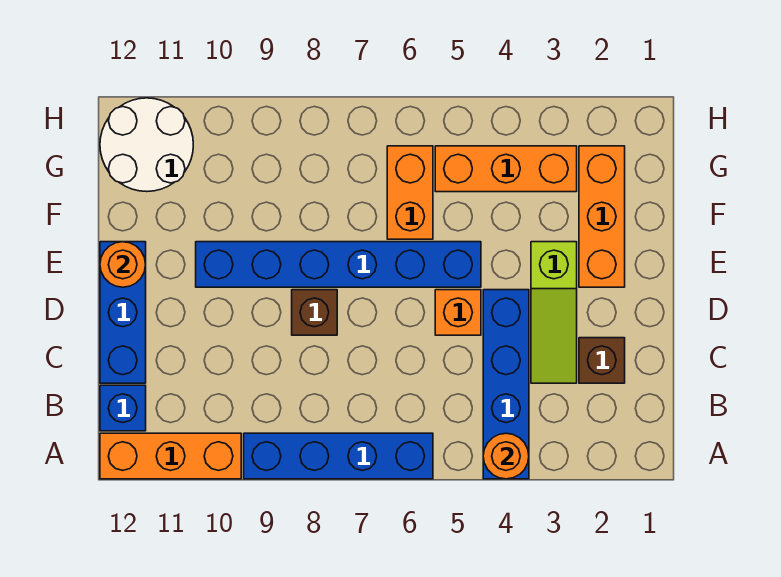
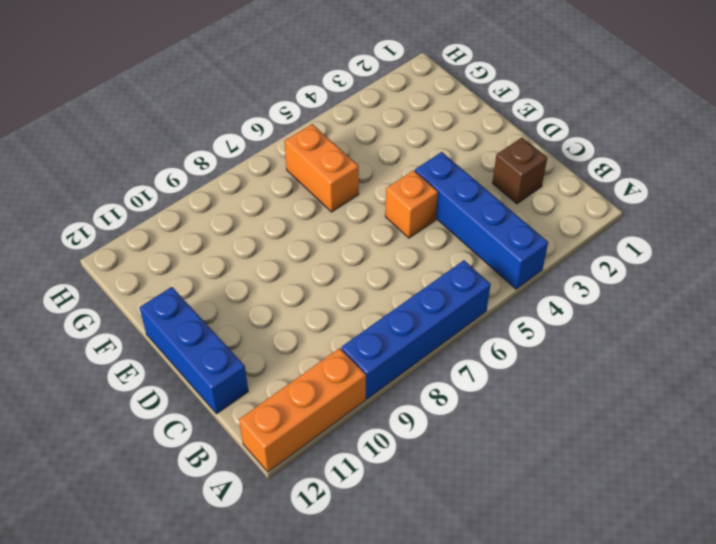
none -> blue brick B12 level 1
none -> lime slope C3:E3 level 1 top E
none -> brown brick D8 level 1

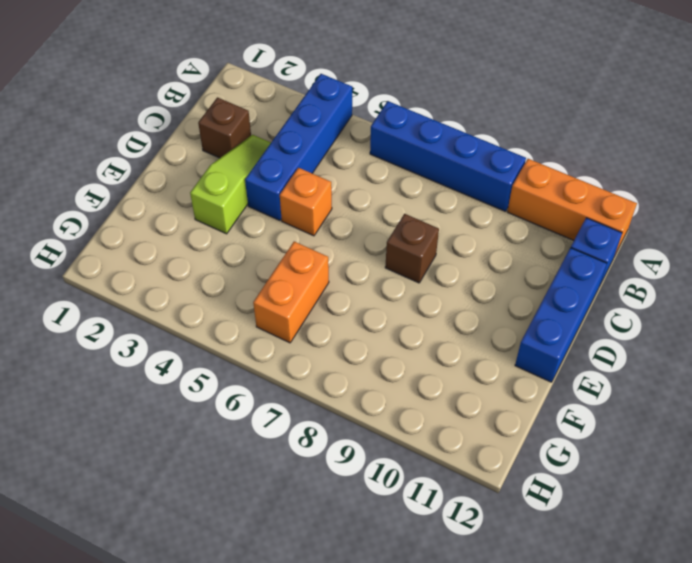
none -> orange brick E2:G2 level 1
none -> blue brick E5:E10 level 1
none -> orange brick G3:G5 level 1

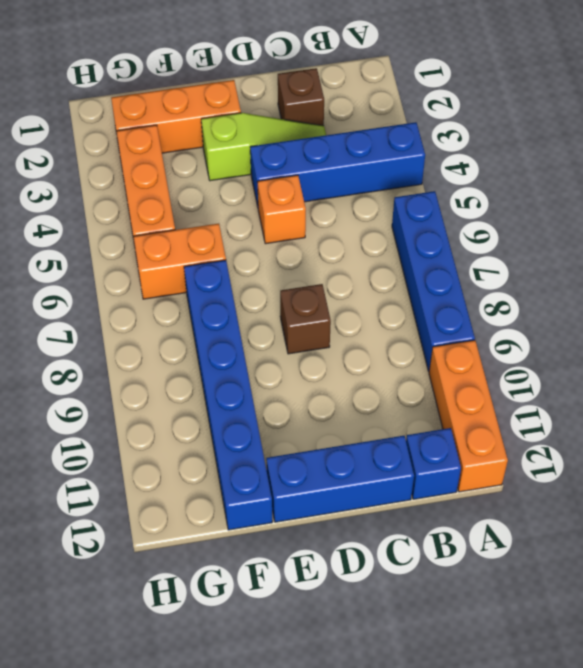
blue brick F7:F12 level 1 -> blue brick E5:E10 level 1
none -> white round brick G11:H12 level 1
none -> orange round brick A4 level 2
none -> orange round brick E12 level 2

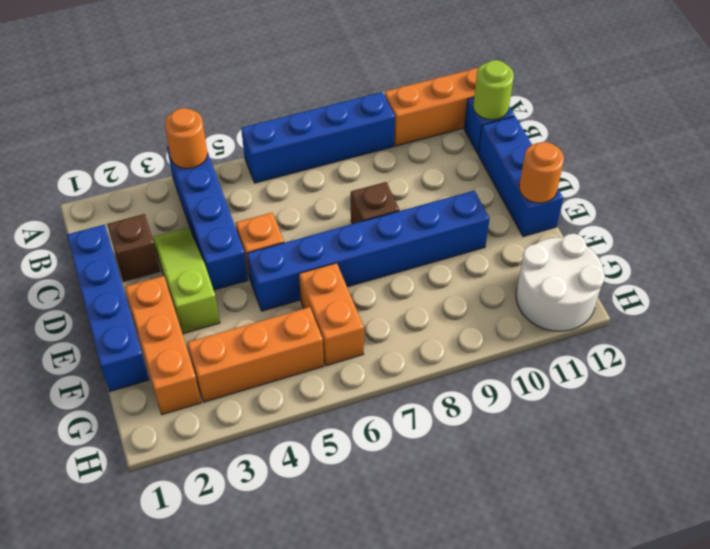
lime round brick B12 level 2 -> none
blue brick C1:F1 level 1 -> none

